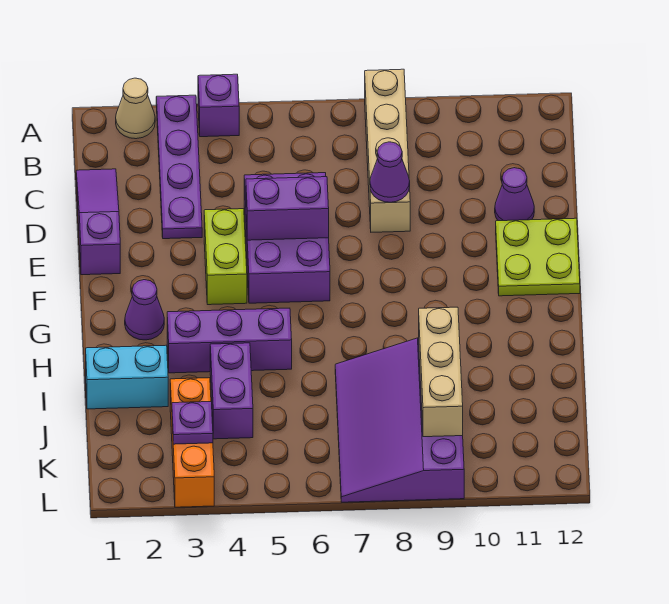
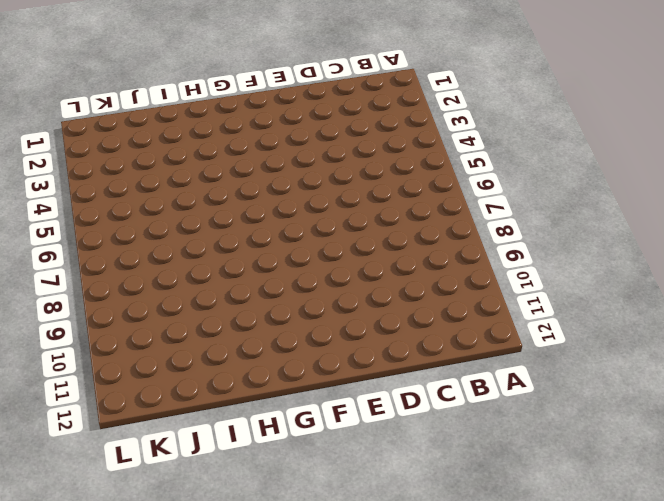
none -> tan cone A2 level 1
none -> purple plate A3:D3 level 1
none -> purple brick A4 level 1

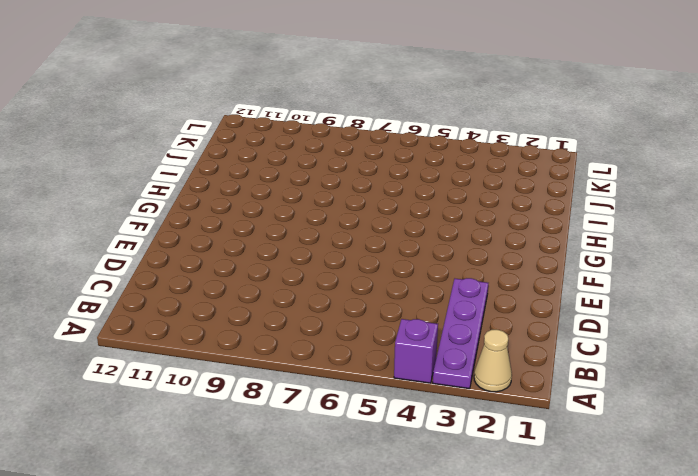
none -> tan brick A8:D8 level 1
none -> purple slope C1:E1 level 1 top E
none -> purple brick D5:F6 level 1

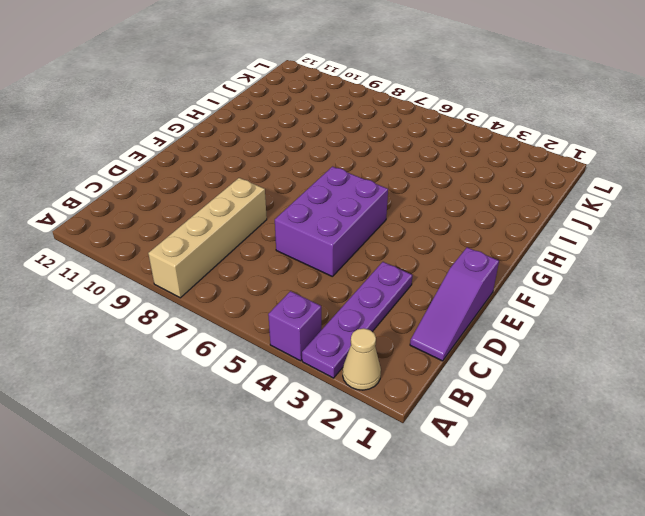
none -> purple cone D11 level 1
none -> lime brick E4:F4 level 1
none -> lime plate E11:F12 level 1

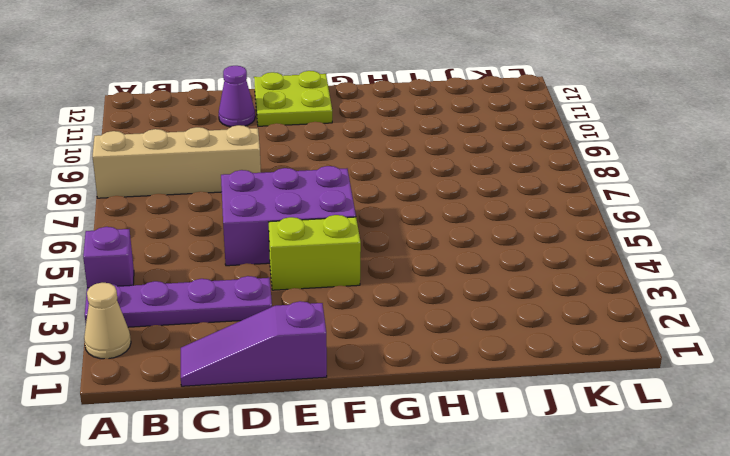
none -> purple cone G2 level 1
none -> purple brick H3:H5 level 1
none -> cyan brick I1:I2 level 1

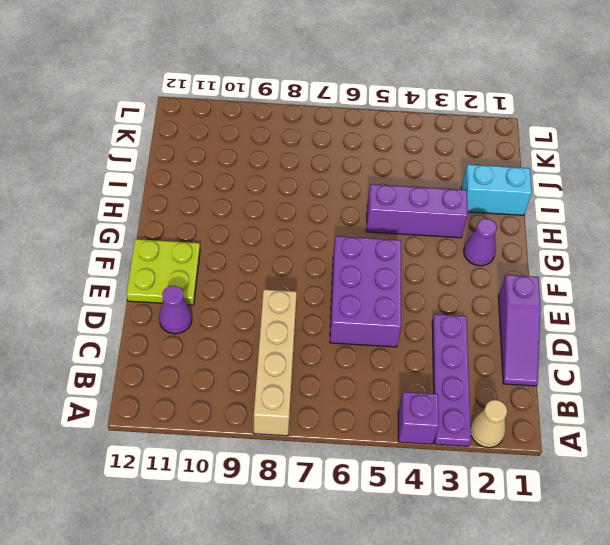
none -> lime brick E4:F4 level 1
none -> purple brick I4:J4 level 1
none -> purple slope I7:L9 level 1 top 9

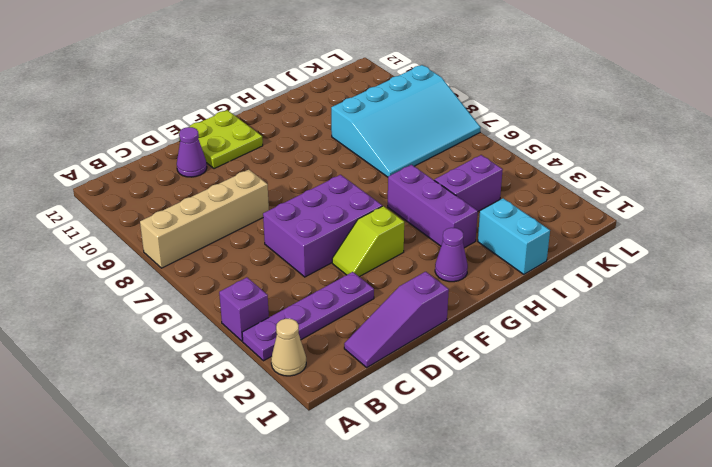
lime slope E4:F4 level 1 top F -> lime brick E4:F4 level 1
cyan slope I7:L9 level 1 top 9 -> purple slope I7:L9 level 1 top 9
none -> orange brick J3:L3 level 1
none -> purple cone D8 level 2
none -> purple brick E5:E6 level 2

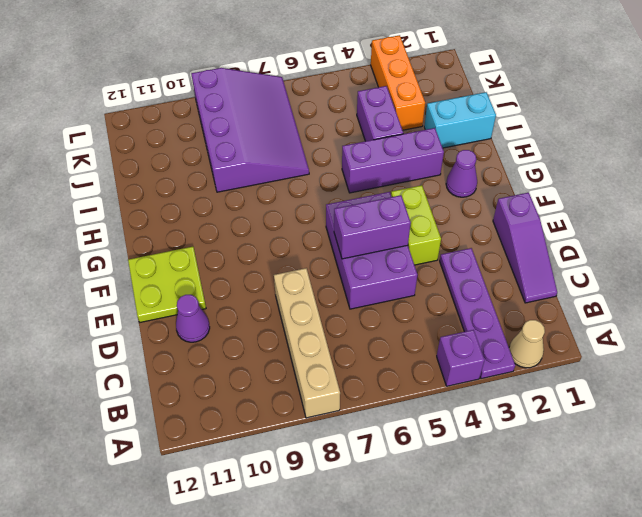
none -> purple cone D8 level 2
none -> tan brick I9:K9 level 2
none -> purple plate K3 level 2

